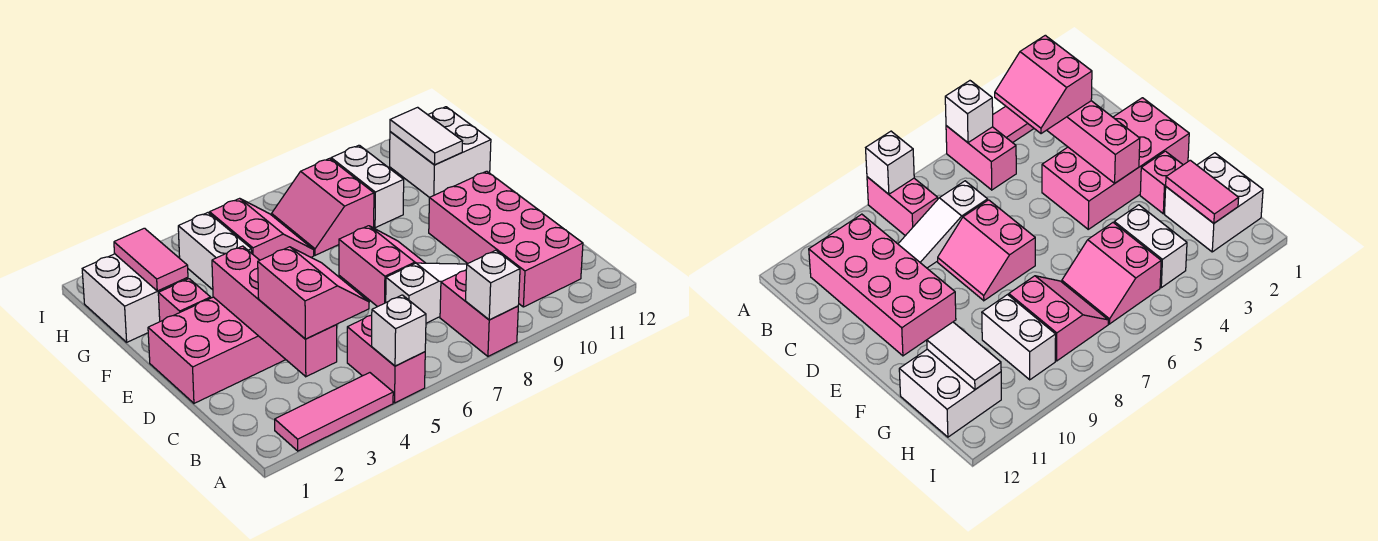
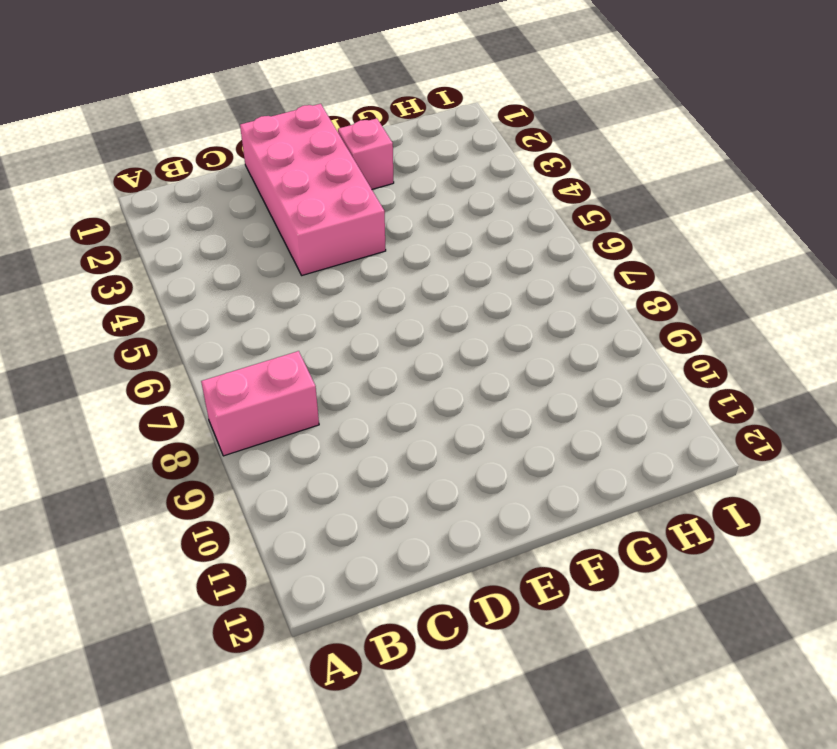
none -> pink tile A2:A4 level 1
none -> pink brick A5:B5 level 1
none -> pink brick B10:E11 level 1

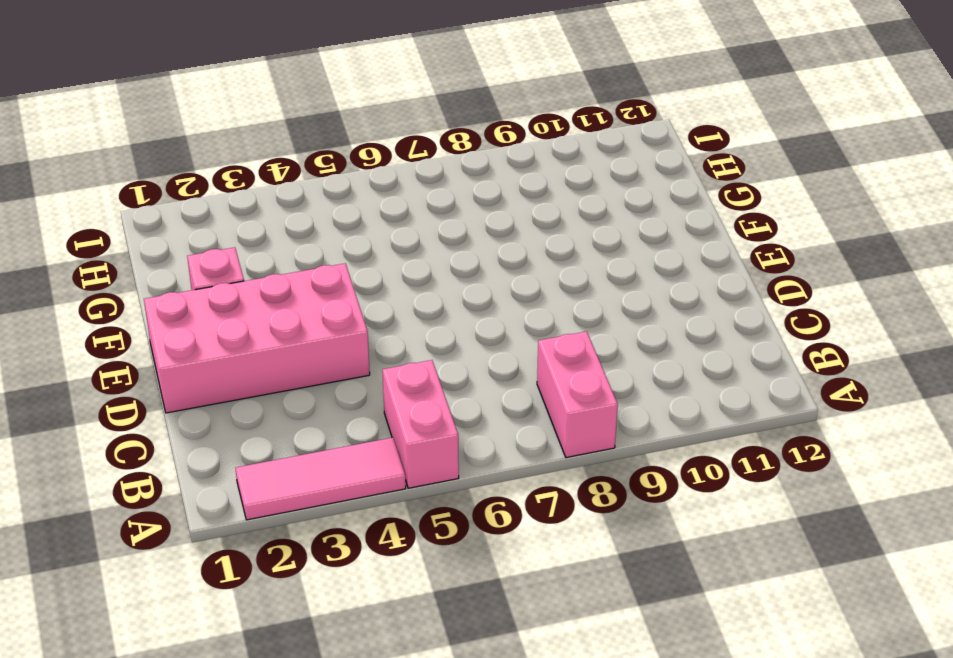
none -> pink brick B10:E11 level 1
none -> white slope C7:C9 level 1 top 7
none -> pink slope D7:E8 level 1 top 7

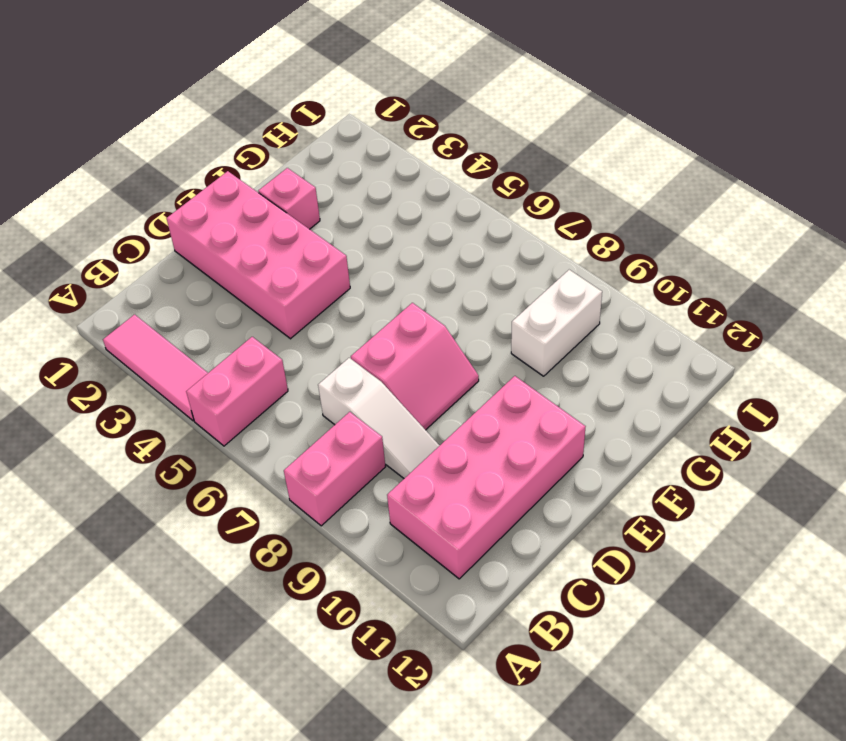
none -> white brick G1:H2 level 1
none -> white brick G4:H4 level 1
none -> pink slope G5:H6 level 1 top 5

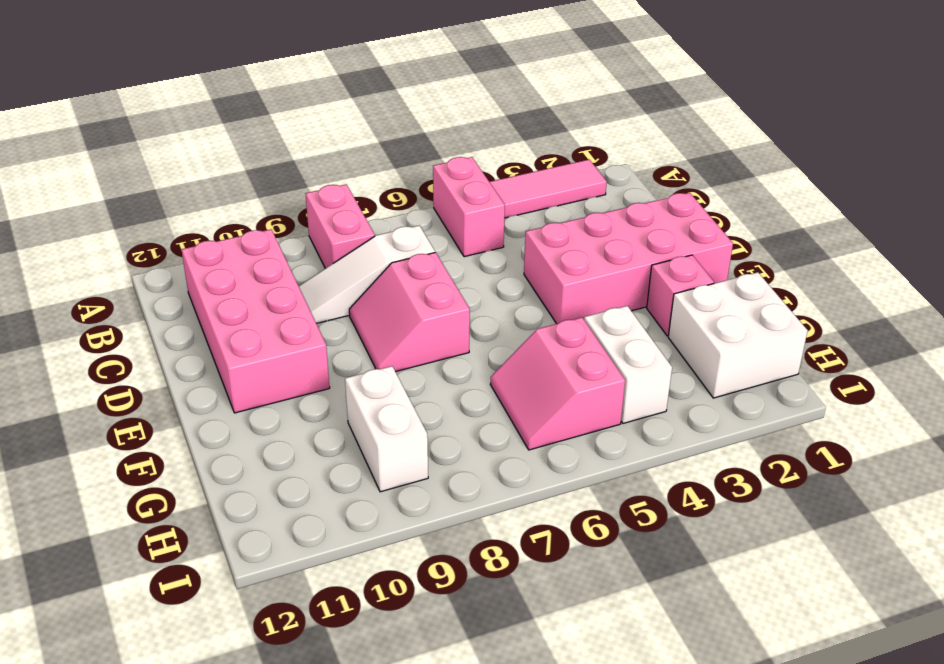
none -> pink slope G7:H8 level 1 top 8
none -> white brick G11:H12 level 1
none -> white brick A5 level 2

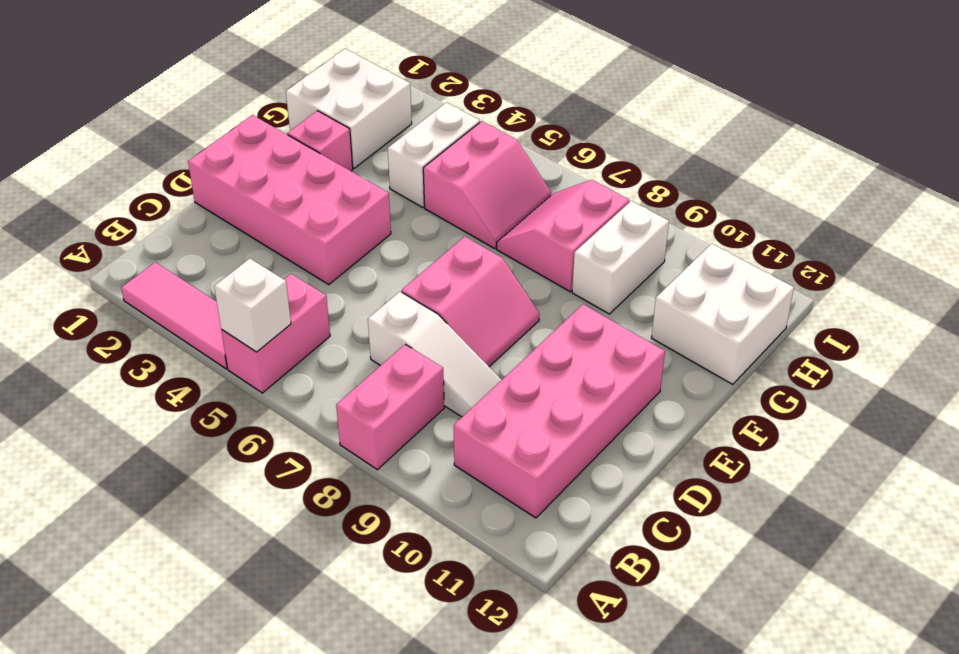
none -> white brick A8 level 2
none -> pink brick B3:E3 level 2
none -> pink tile G2:H2 level 2

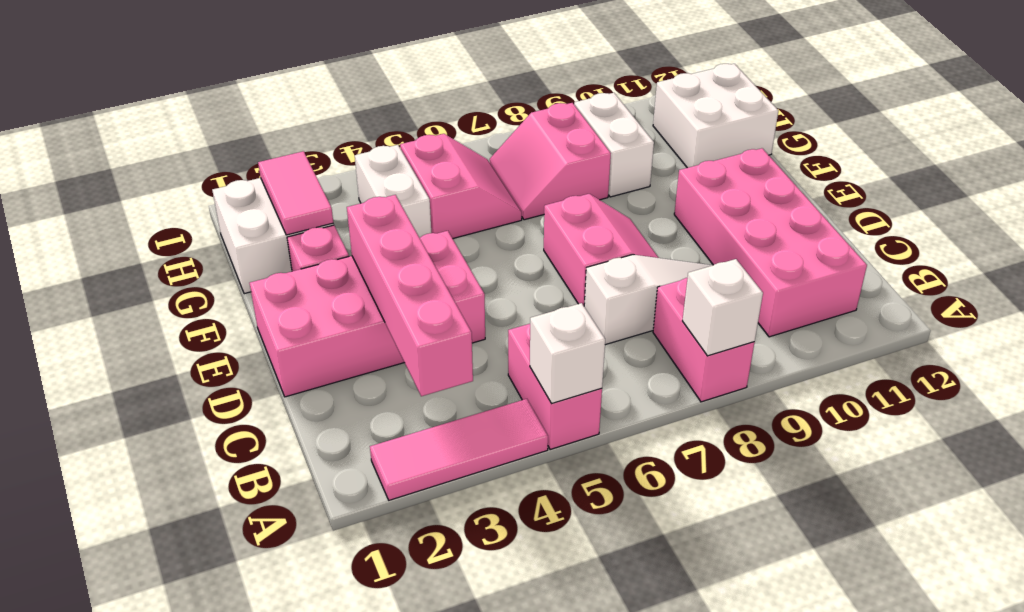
none -> white tile G11:H11 level 2
none -> pink slope B3:C4 level 3 top 3

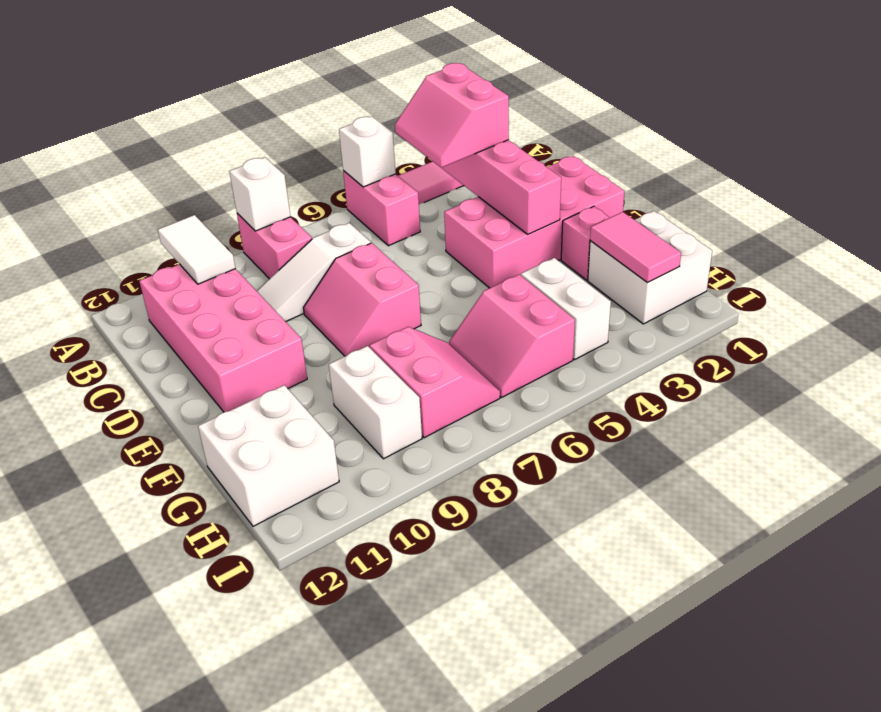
white tile A10:B10 level 2 -> white tile G11:H11 level 2

